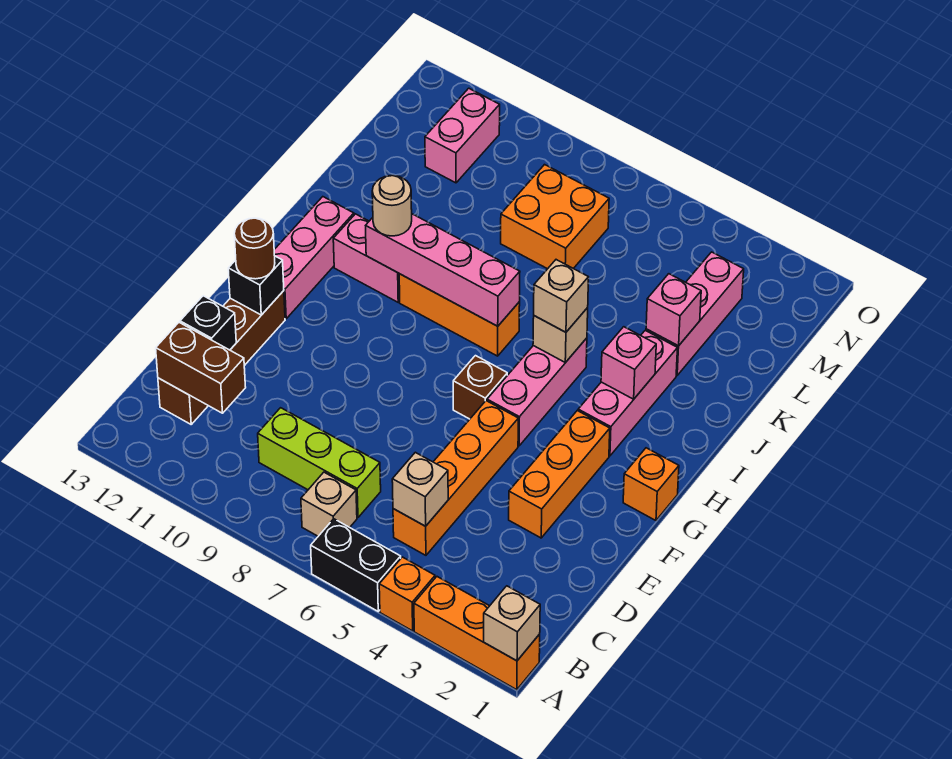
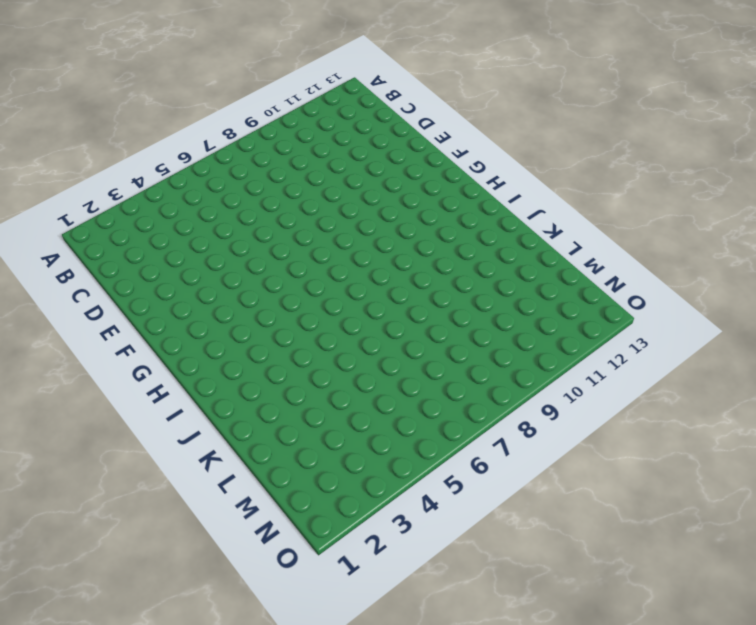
none -> orange brick A1:A3 level 1
none -> orange brick A4 level 1
none -> black brick A5:A6 level 1
none -> tan brick B7 level 1

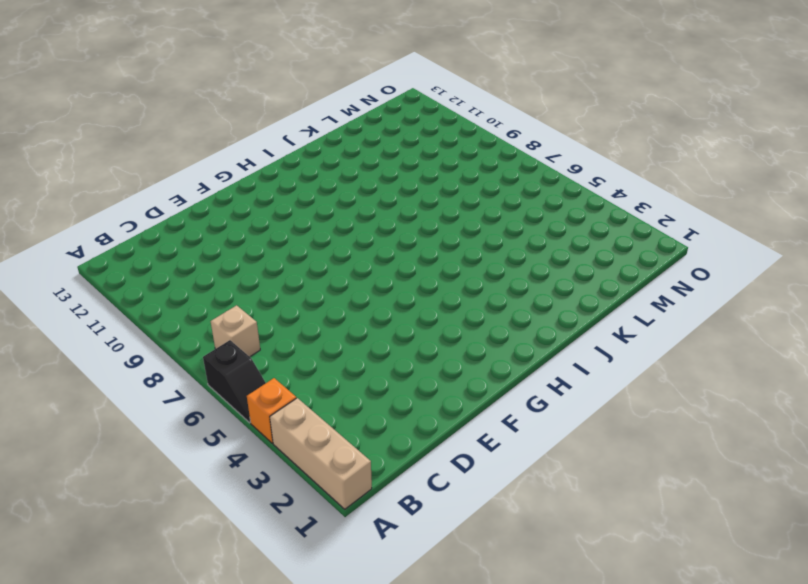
tan brick A1:A3 level 1 -> orange brick A1:A3 level 1
black slope A5:A6 level 1 top 6 -> black brick A5:A6 level 1
none -> orange brick C5:F5 level 1
none -> lime brick C7:C9 level 1
none -> brown brick C12:F12 level 1
none -> orange brick E3:G3 level 1

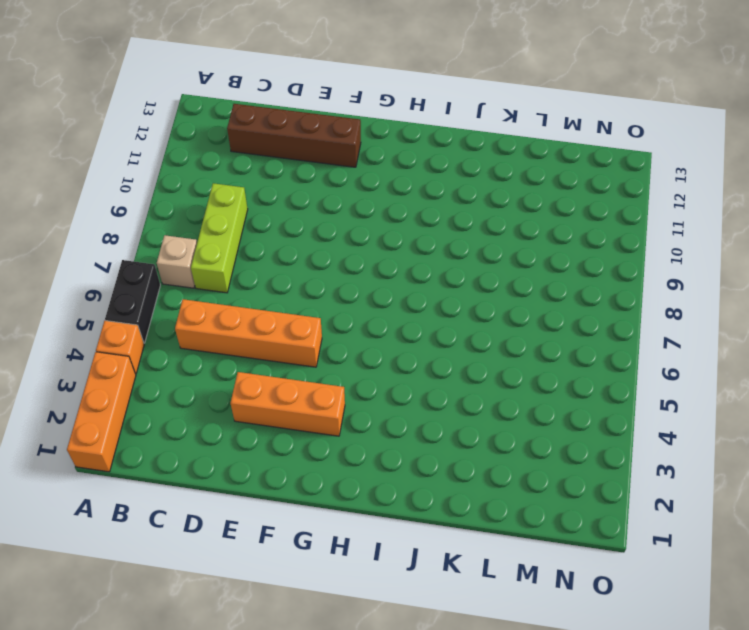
none -> orange brick G1 level 1
none -> pink brick G5:I5 level 1
none -> brown brick G6 level 1
none -> pink brick G12:I12 level 1

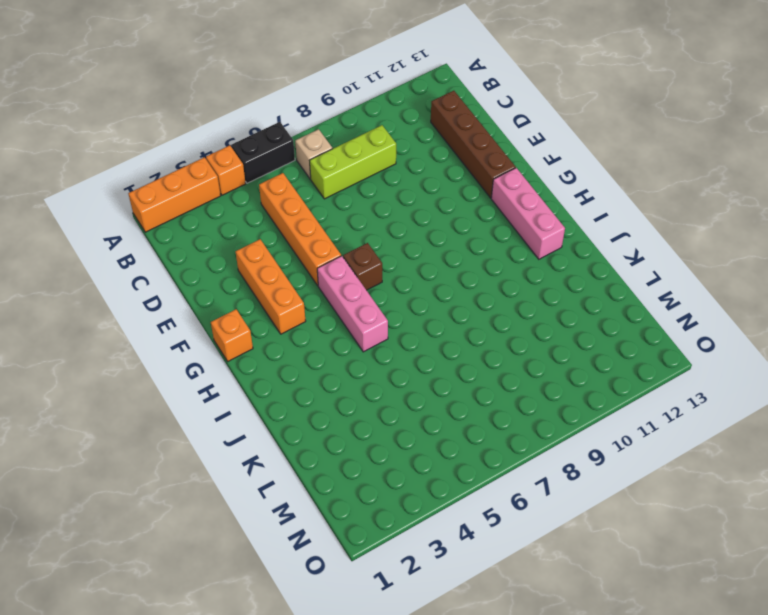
none -> pink brick H3:J3 level 1
none -> orange brick I7:I9 level 1
none -> pink brick I10:I11 level 1
none -> pink brick K3:M3 level 1

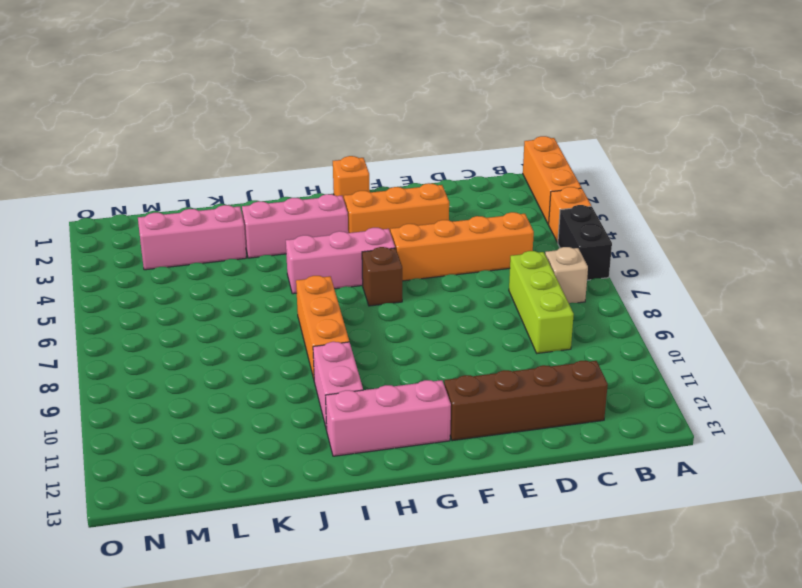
none -> orange brick L7:M8 level 1
none -> pink brick M11:N11 level 1
none -> tan brick A1 level 2
none -> tan brick C5 level 2

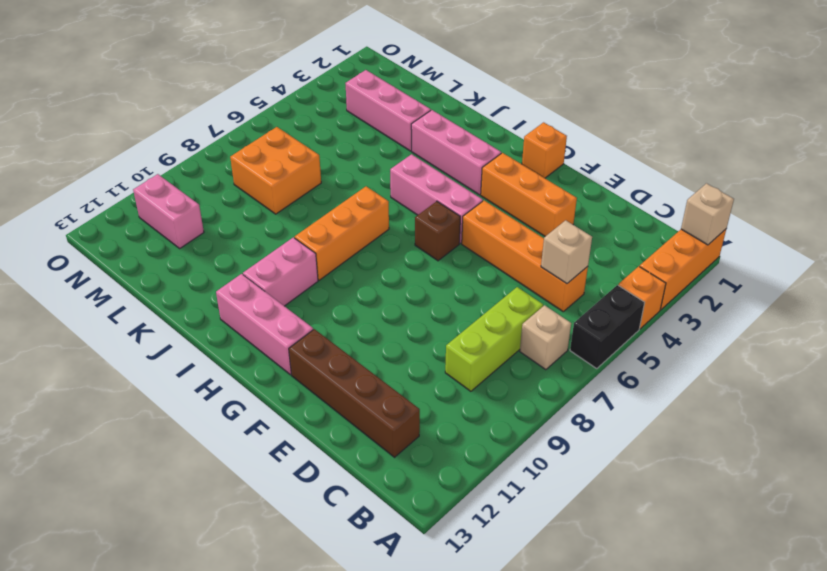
none -> brown brick C11:C12 level 2
none -> black brick D12 level 2
none -> black brick F12 level 2
none -> pink brick I3 level 2

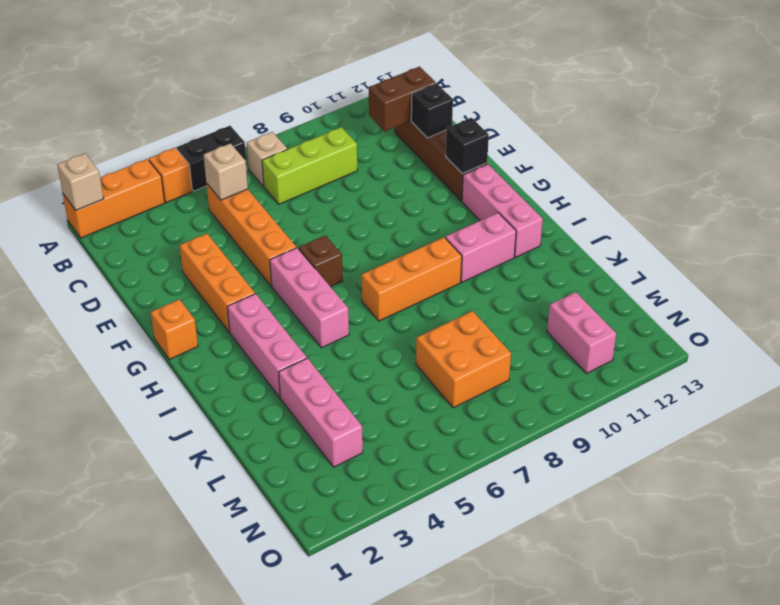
none -> pink brick I3 level 2
none -> tan brick I5 level 2
none -> pink brick I7:I10 level 2
none -> pink brick K3 level 2

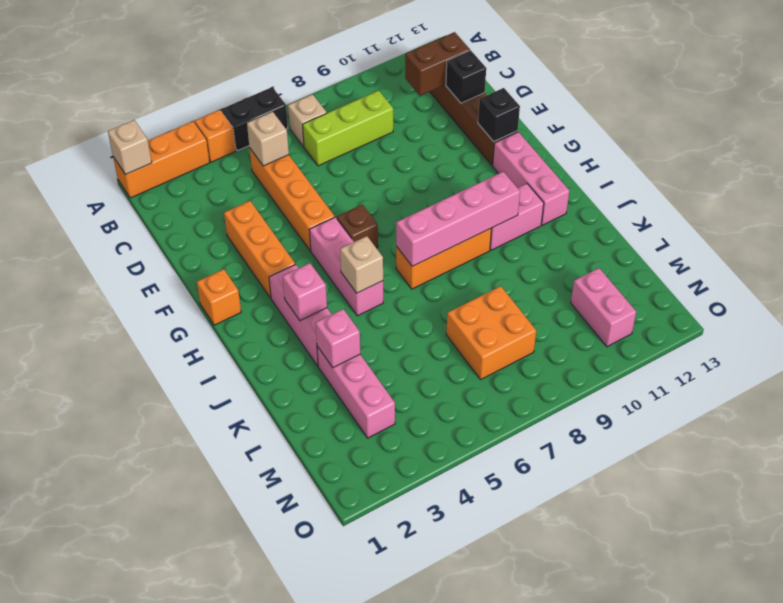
none -> brown round brick F12 level 3
none -> tan brick I5 level 3
none -> tan round brick I10 level 3

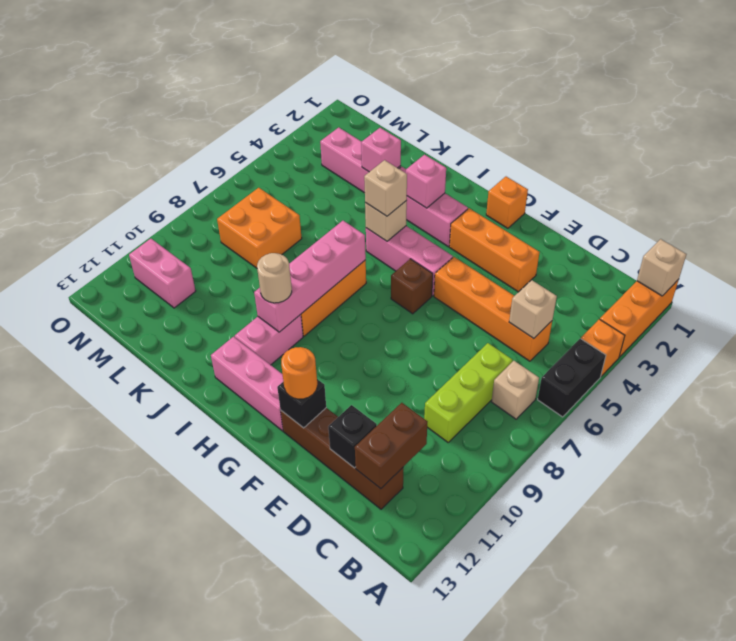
orange round brick F12 level 3 -> brown round brick F12 level 3

